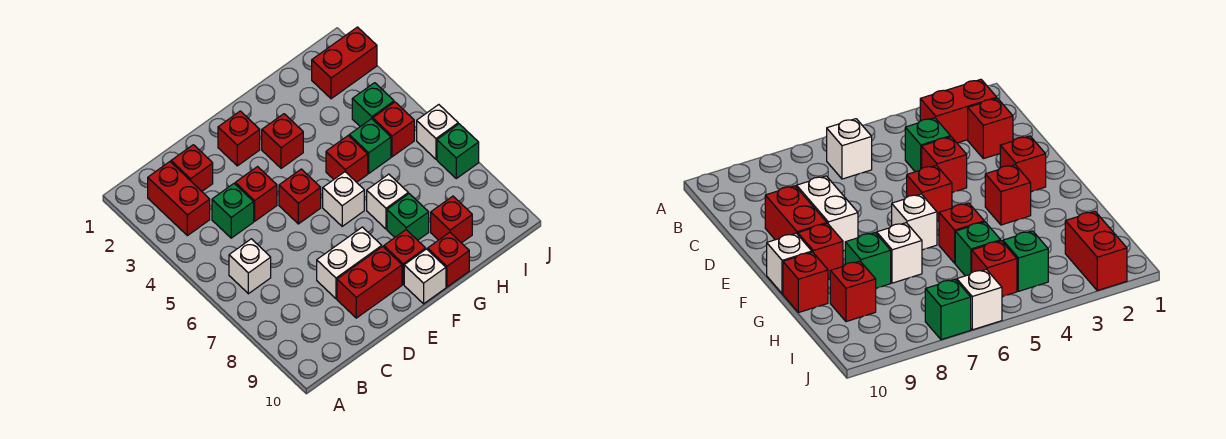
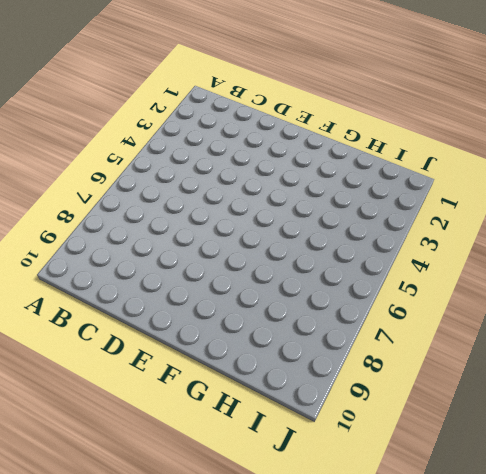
none -> red brick B2:B3 level 1
none -> white brick B6 level 1
none -> red brick C2 level 1

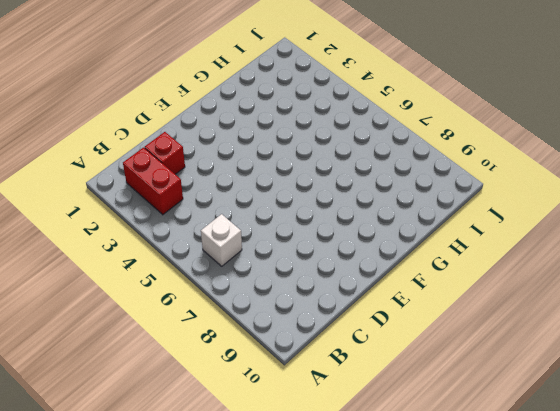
none -> green brick C4 level 1
none -> red brick D4 level 1
none -> white brick D8:E8 level 1

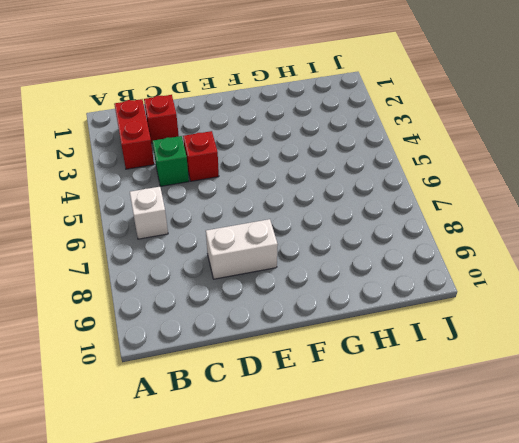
none -> red brick D9:E9 level 1
none -> red brick E2 level 1
none -> red brick E5 level 1

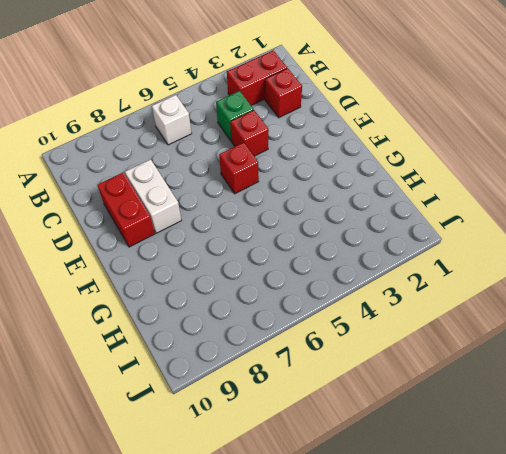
none -> red brick E2 level 1
none -> red brick F3 level 1
none -> white brick F6 level 1

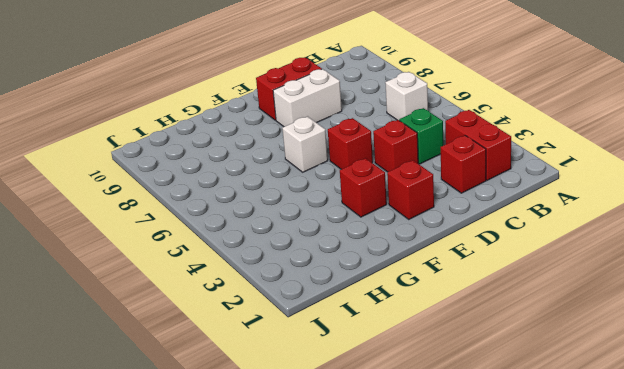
none -> red brick F9 level 1
none -> white brick F10 level 1
none -> red brick G5 level 1

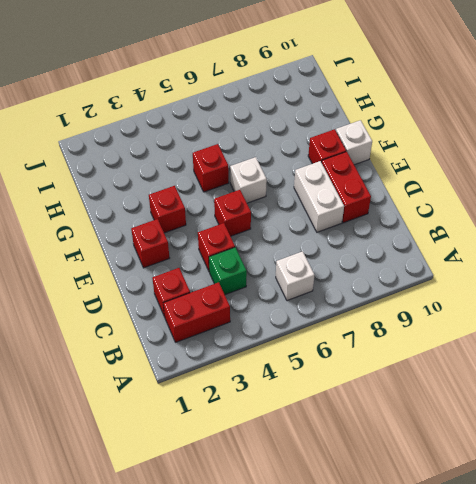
none -> white brick G7 level 1
none -> green brick G8 level 1
none -> red brick G10 level 1

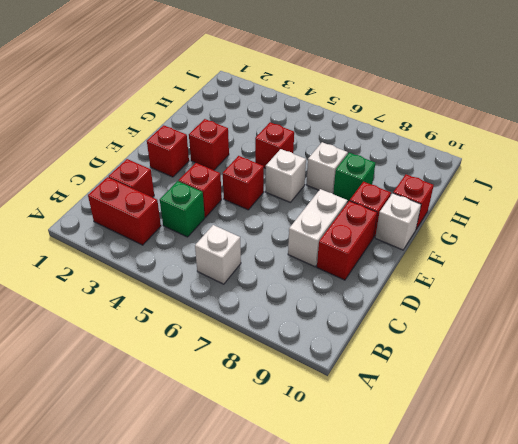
none -> green brick H5 level 1
none -> red brick H9 level 1
none -> red brick I2:J2 level 1

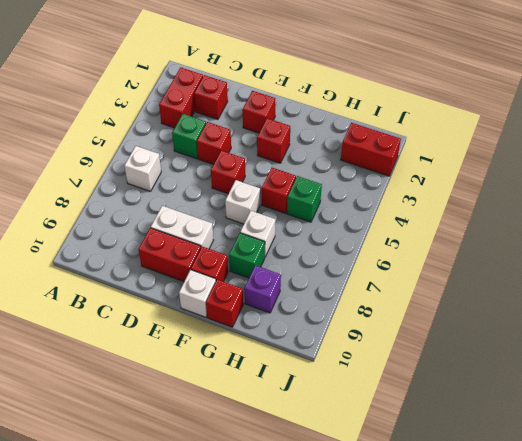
purple brick H9 level 1 -> red brick H9 level 1
none -> green brick I4 level 1
none -> red brick I5 level 1
none -> white brick J6 level 1

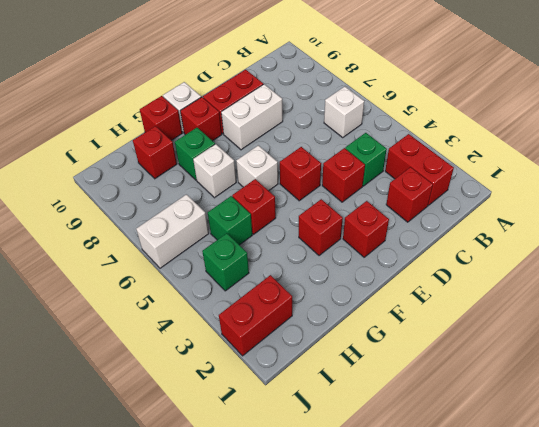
white brick I6:J6 level 1 -> white brick J6 level 1
none -> red brick I5 level 1
none -> green brick J7 level 1

